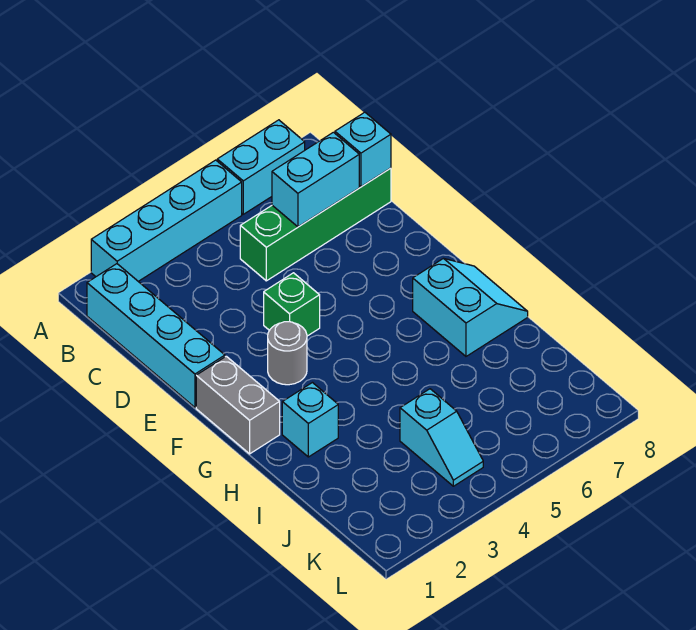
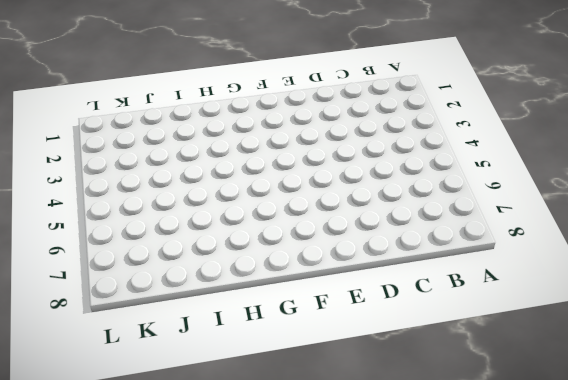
none -> cyan brick A2:A5 level 1
none -> cyan brick A6:A7 level 1
none -> cyan brick B1:E1 level 1

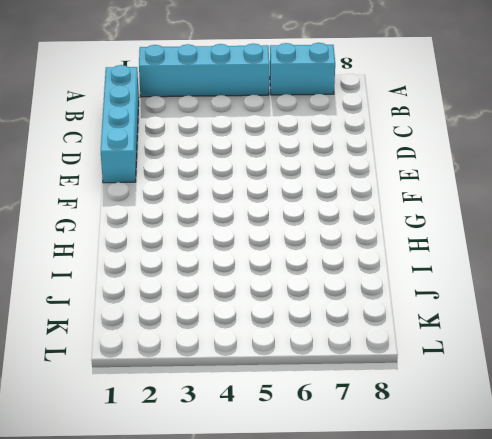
none -> green brick C5:C8 level 1
none -> green brick E4 level 1
none -> grey brick F1:G1 level 1

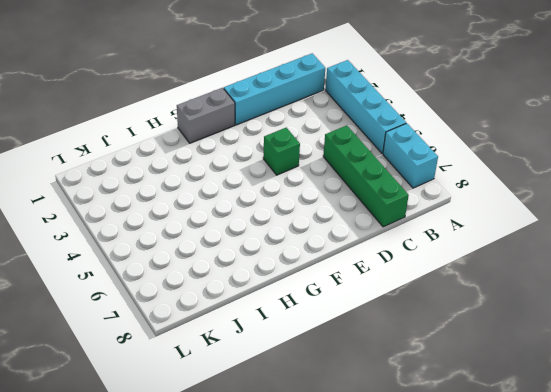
none -> grey round brick F3 level 1
none -> cyan slope G7:H8 level 1 top 7
none -> cyan brick H2 level 1

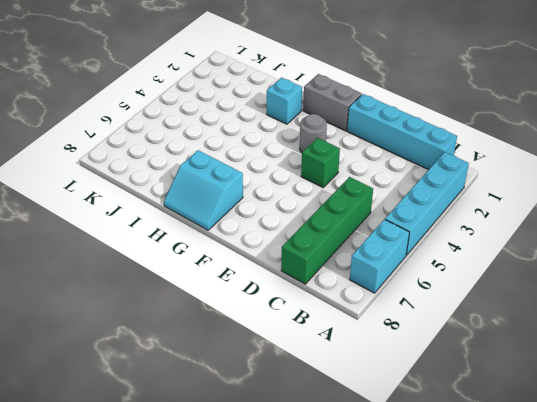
none -> cyan slope J4:K4 level 1 top J
none -> cyan brick C6:C7 level 2
none -> cyan brick C8 level 2

